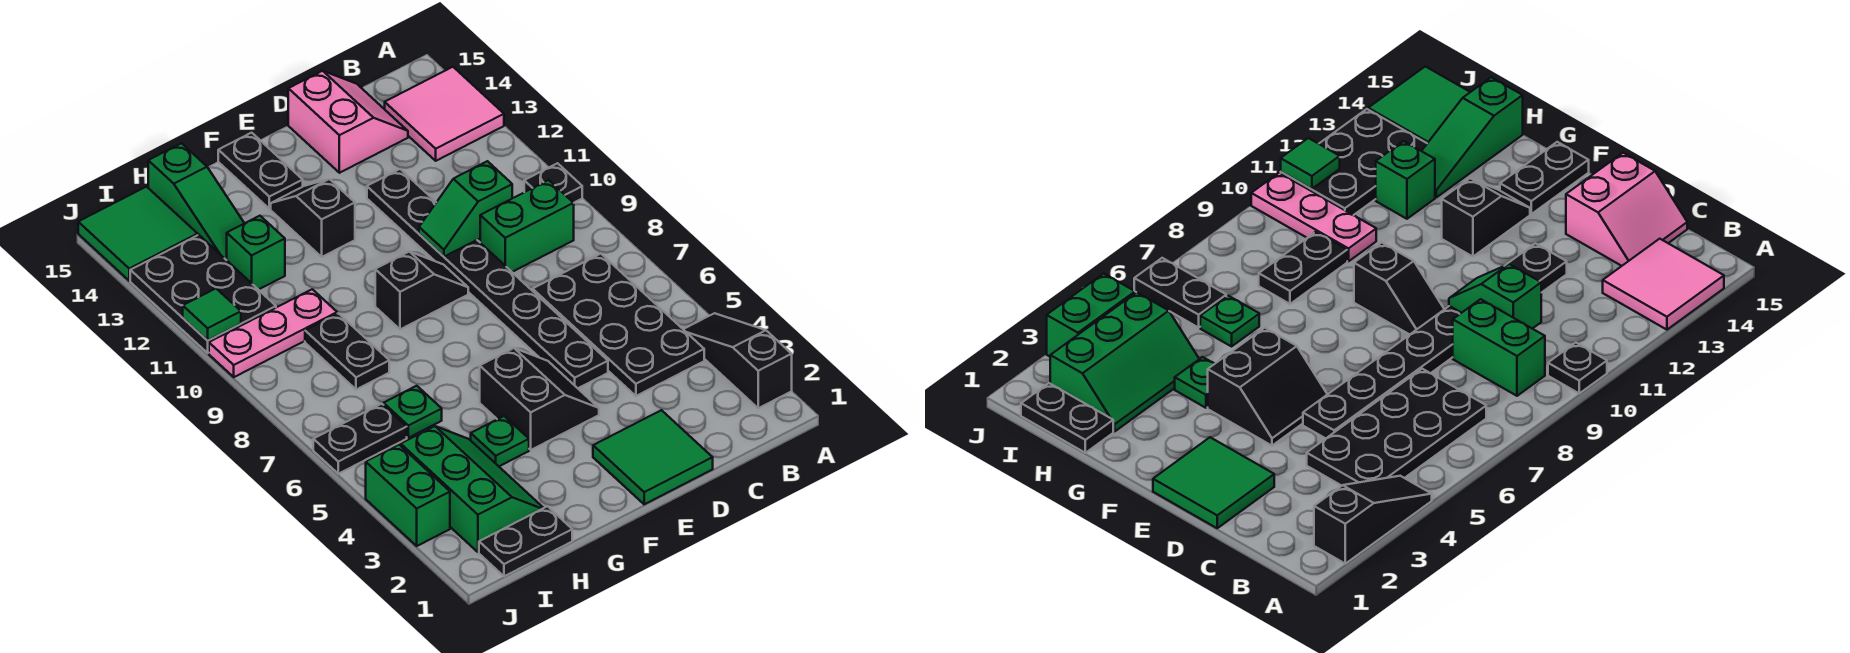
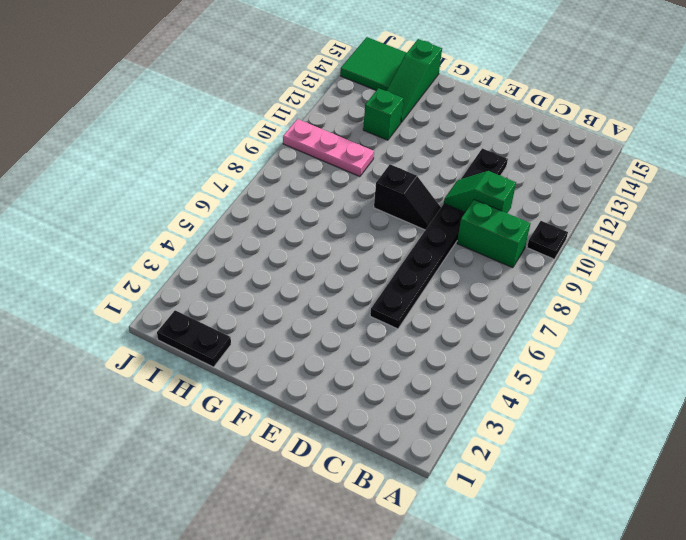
none -> black slope A2:A4 level 1 top 2
none -> pink tile A13:B14 level 1
none -> black plate B4:C7 level 1

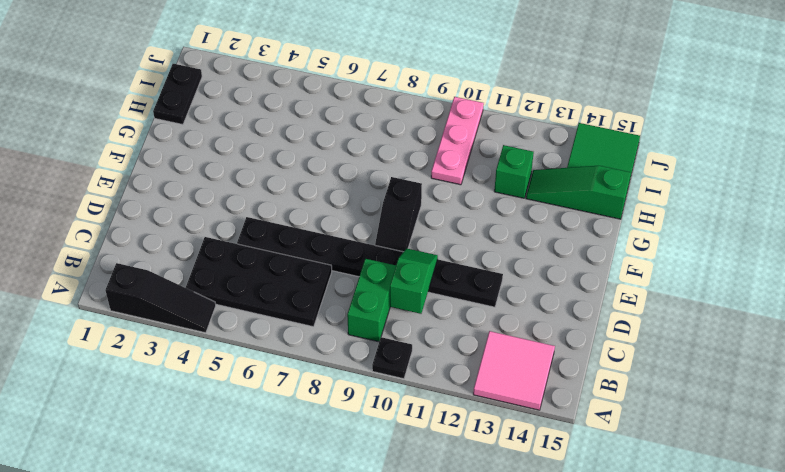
none -> pink slope C14:D15 level 1 top D
none -> green tile D1:E2 level 1
none -> black slope E4:F5 level 1 top F

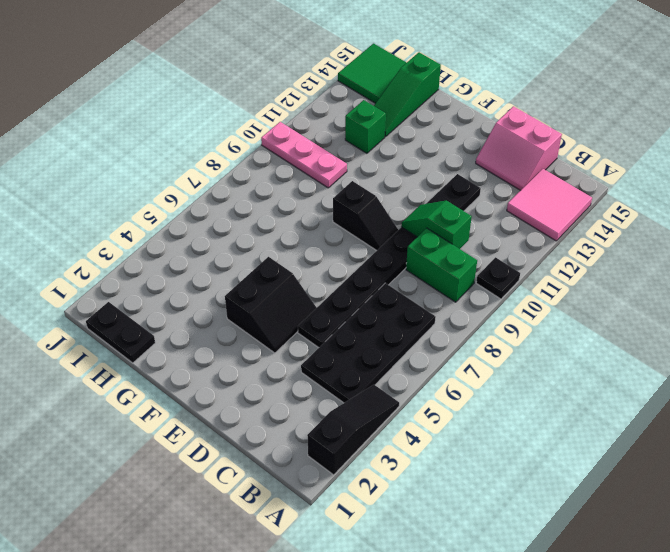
pink slope C14:D15 level 1 top 15 -> pink slope C14:D15 level 1 top D
none -> green tile D1:E2 level 1
none -> black slope F12:F13 level 1 top 12
none -> black plate F14:F15 level 1

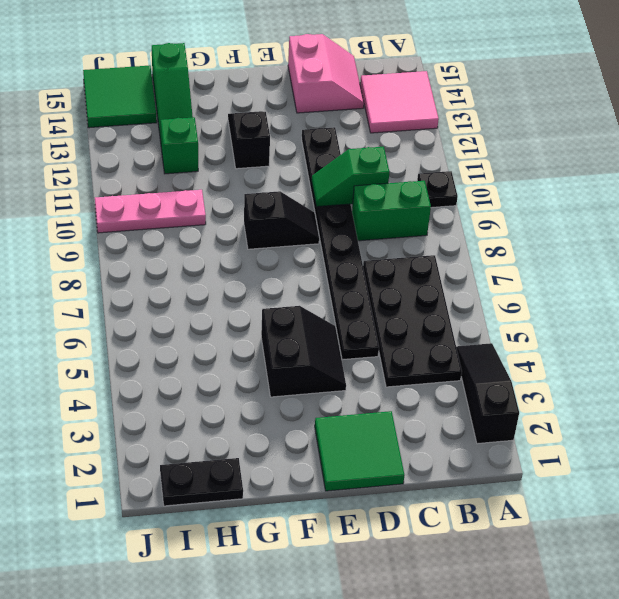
none -> black plate F14:F15 level 1
none -> green plate G4 level 1
none -> green slope H2:I4 level 1 top I

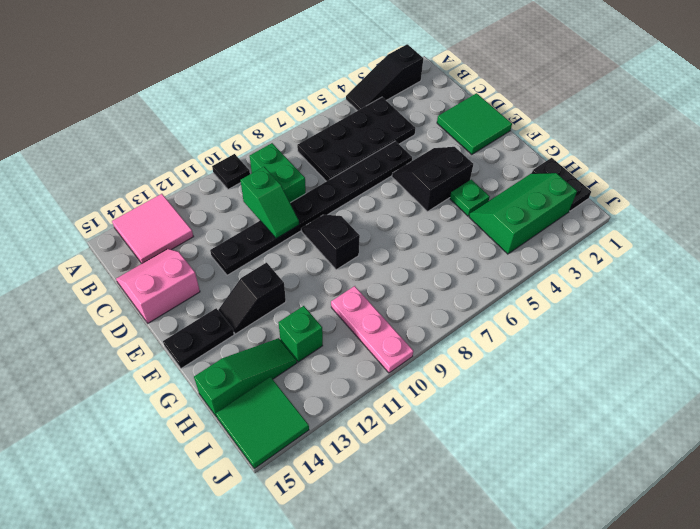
none -> green plate H6 level 1
none -> black plate H8:H9 level 1
none -> black plate I6:J6 level 1

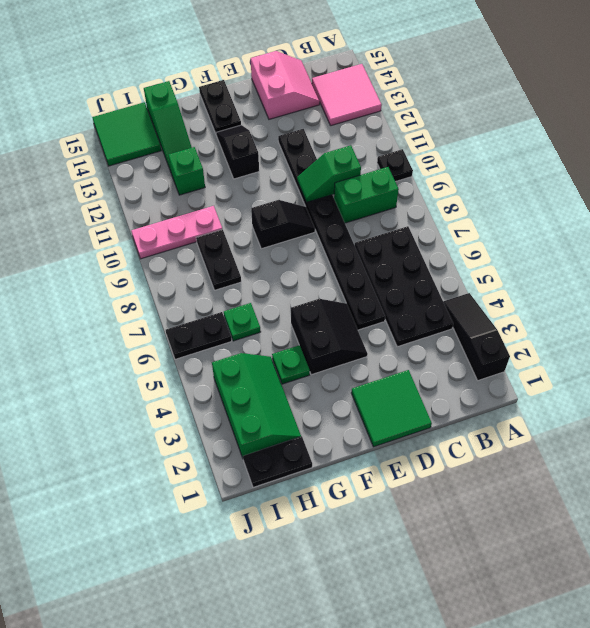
none -> black plate I11:J13 level 1
none -> green brick J3:J4 level 1
none -> green tile J11 level 2

